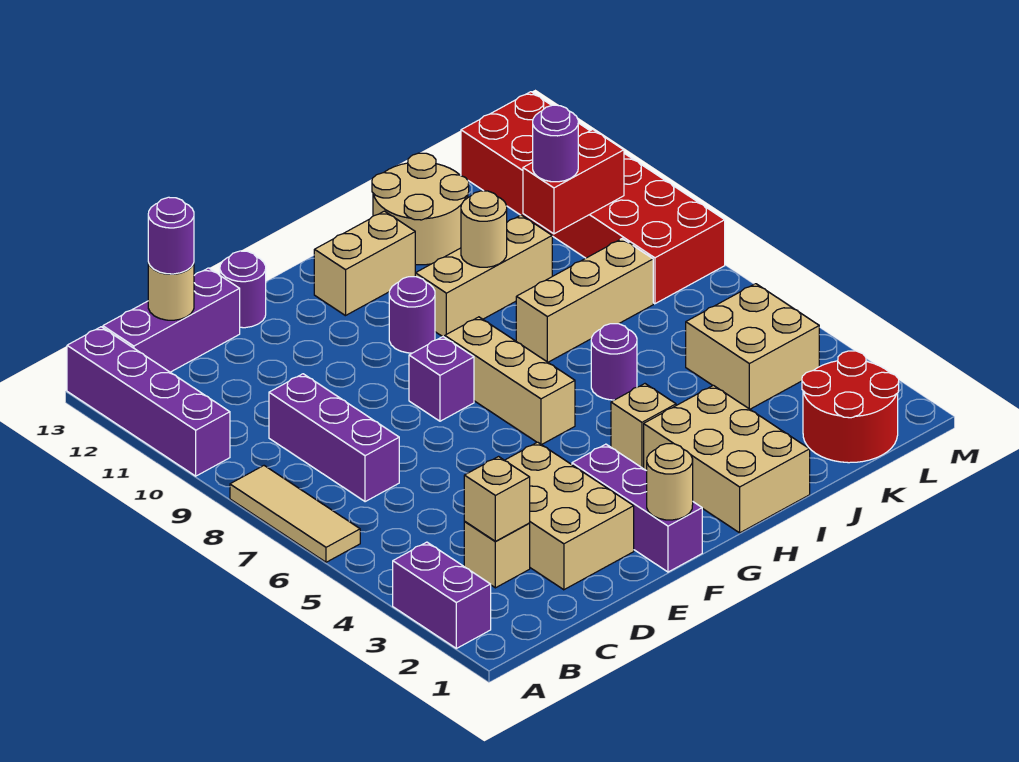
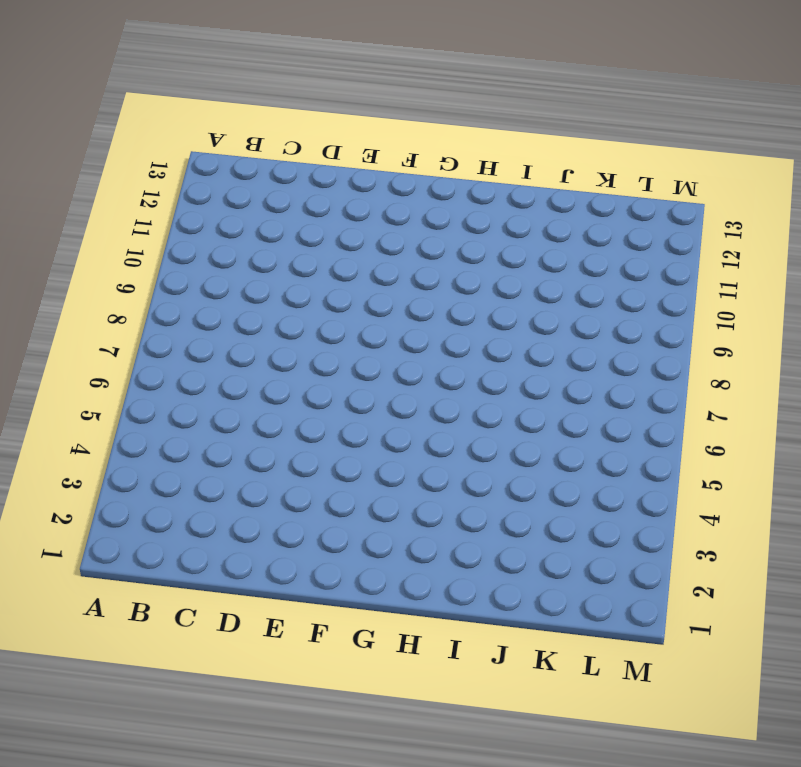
none -> purple brick A2:A3 level 1
none -> tan tile A6:A8 level 1
none -> purple brick A10:A13 level 1

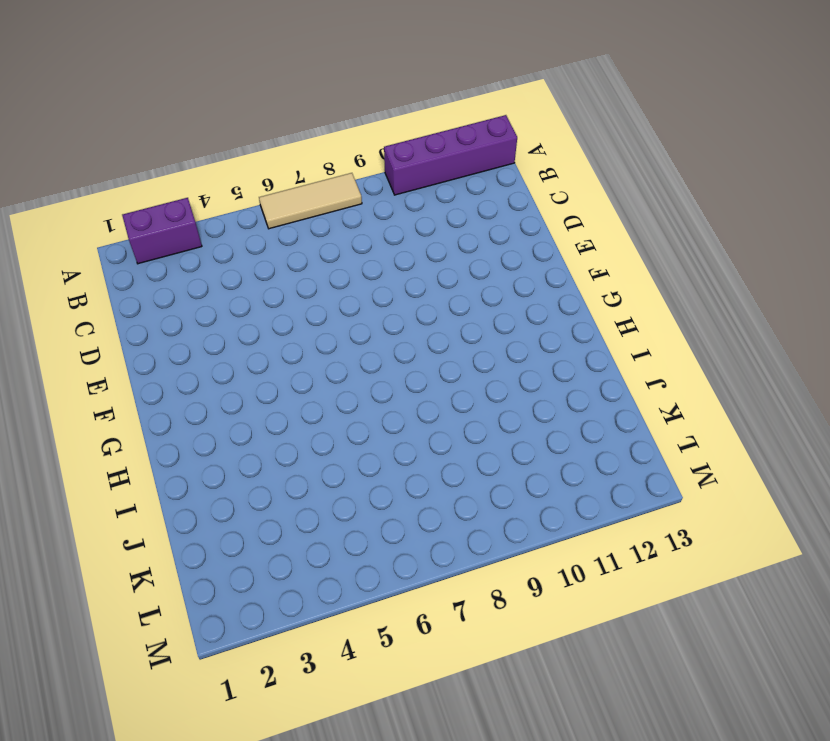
none -> purple brick B13:D13 level 1
none -> tan brick C3 level 1
none -> purple brick C7:C9 level 1

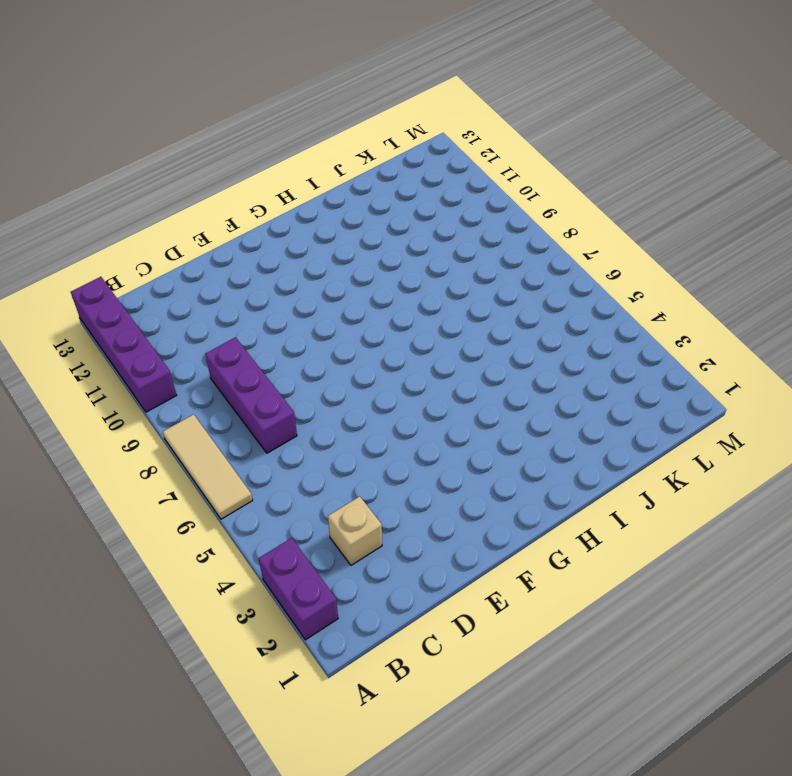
none -> purple brick B13:D13 level 1
none -> tan brick D2:E4 level 1
none -> purple round brick E13 level 1

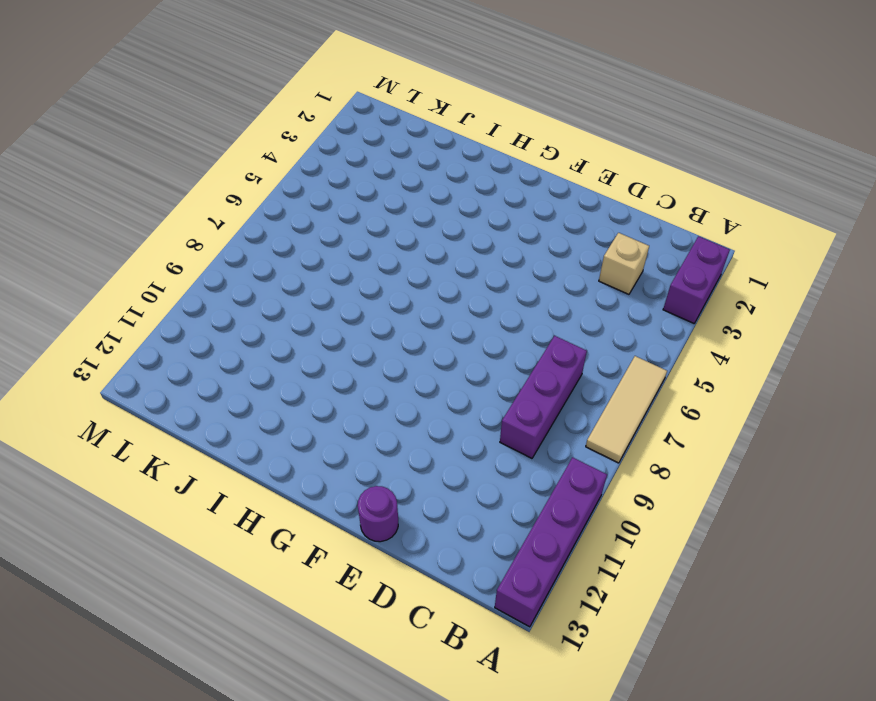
none -> purple brick B13:D13 level 1
none -> tan brick D2:E4 level 1
none -> purple brick F1:F3 level 1

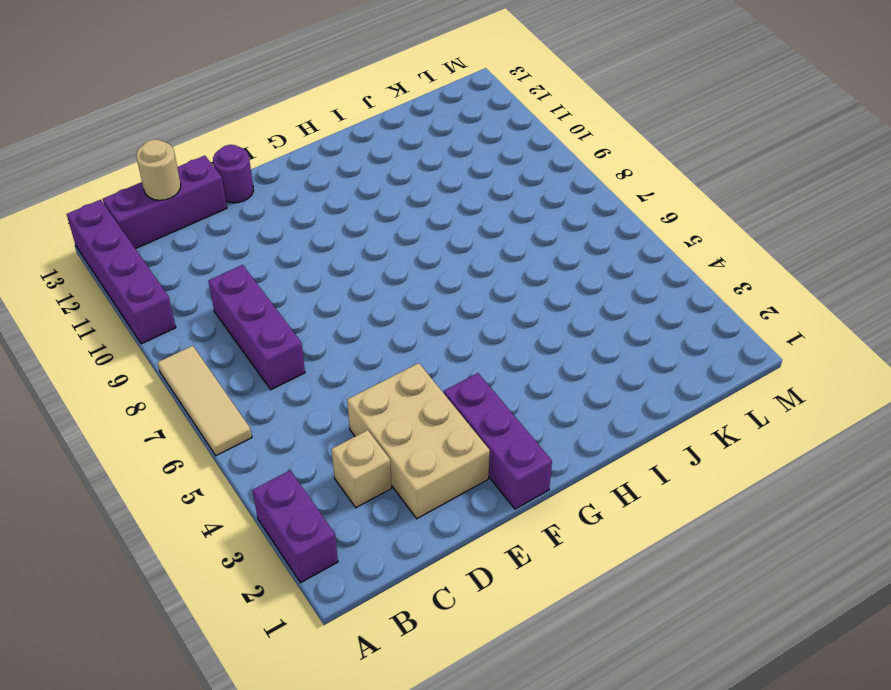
none -> purple brick F8 level 1
none -> tan brick G6:G8 level 1
none -> purple round brick G10 level 1

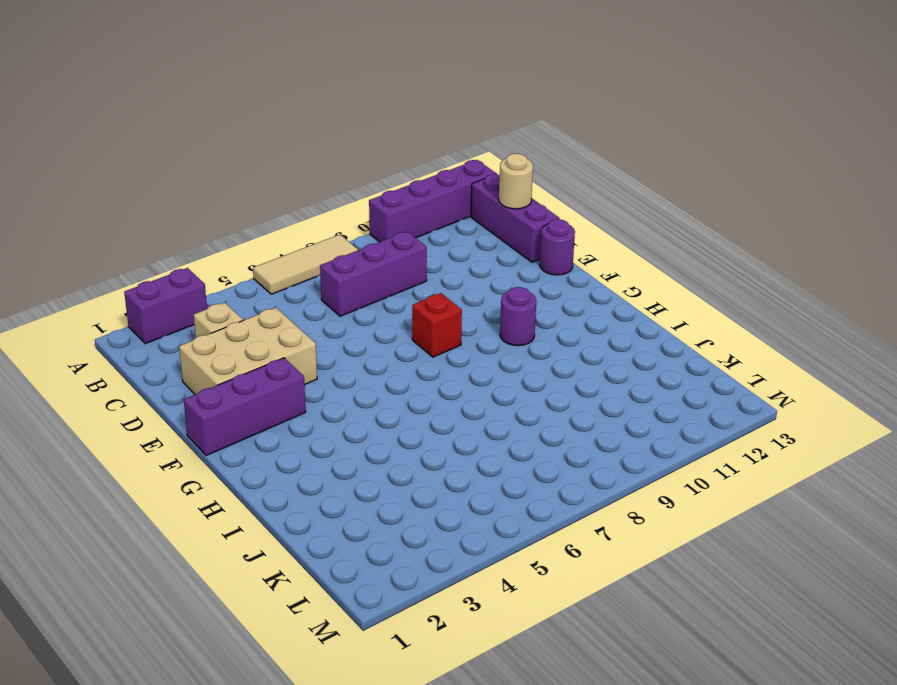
red brick F8 level 1 -> purple brick F8 level 1
none -> tan brick G6:G8 level 1
none -> tan brick G12:H12 level 1
none -> tan brick H1:I3 level 1

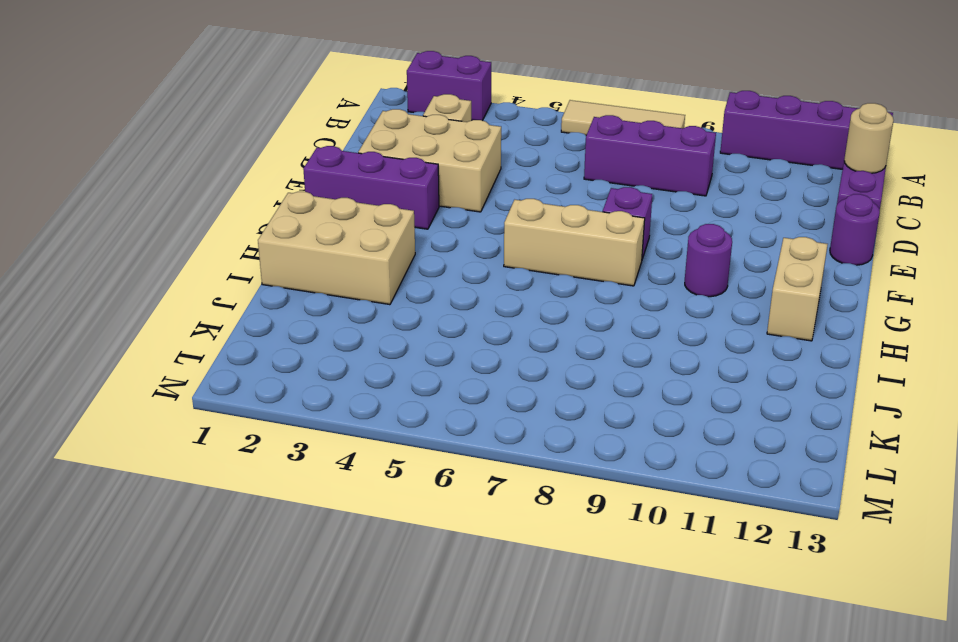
none -> tan brick H4 level 1
none -> tan brick H10:J10 level 1
none -> purple round brick I6 level 1

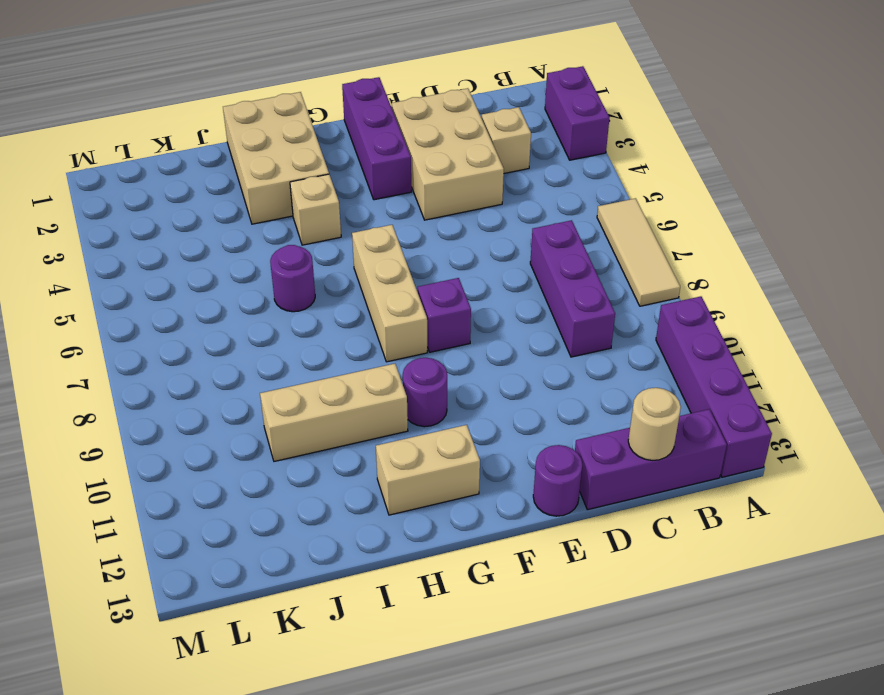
none -> tan brick I8:K8 level 1
none -> tan round brick I12:J13 level 1
none -> red round brick K1:L2 level 1

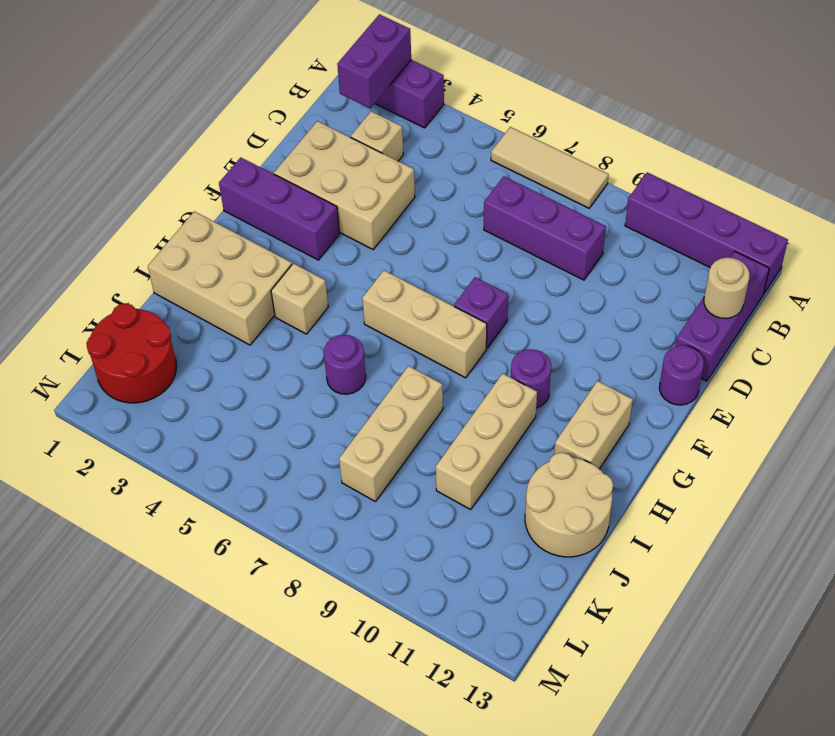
purple brick A2:B2 level 2 -> none
none -> tan brick K4:L5 level 1
none -> red brick L8:M13 level 1
none -> tan brick C3 level 2

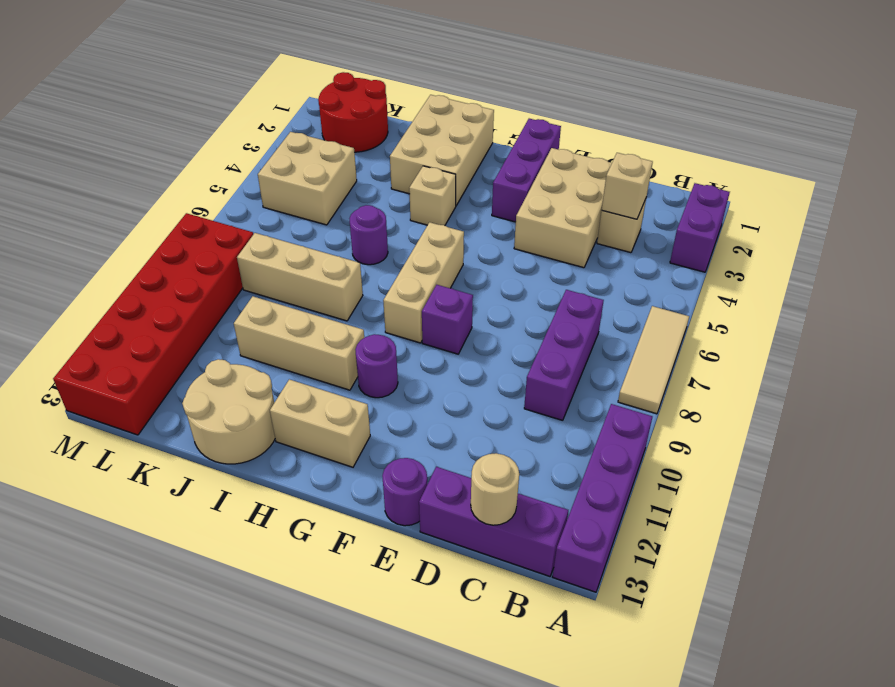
none -> tan round brick F1 level 2
none -> tan round brick I10 level 2
none -> red brick K10:L10 level 2

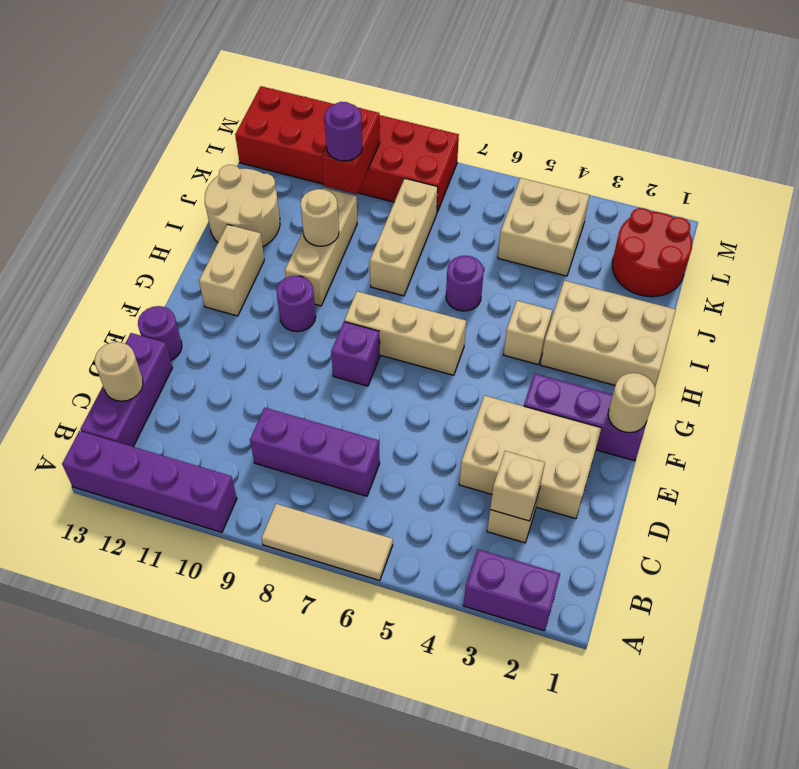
none -> purple round brick C13 level 3

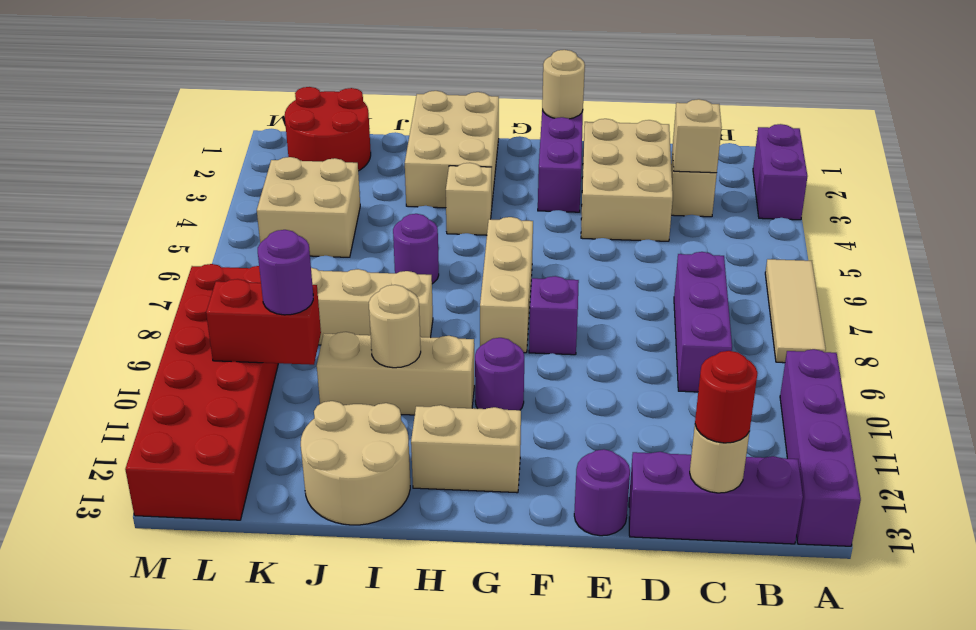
red round brick C13 level 3 -> purple round brick C13 level 3

